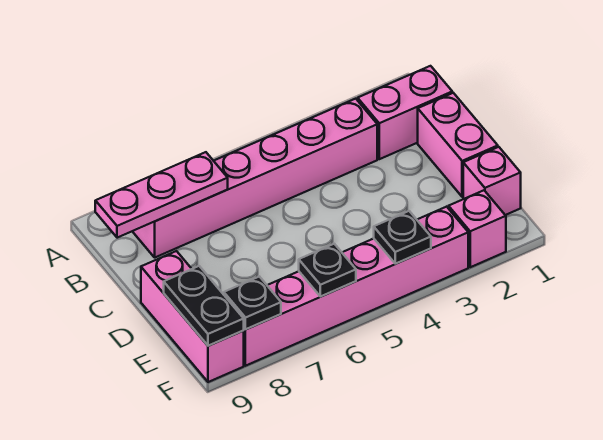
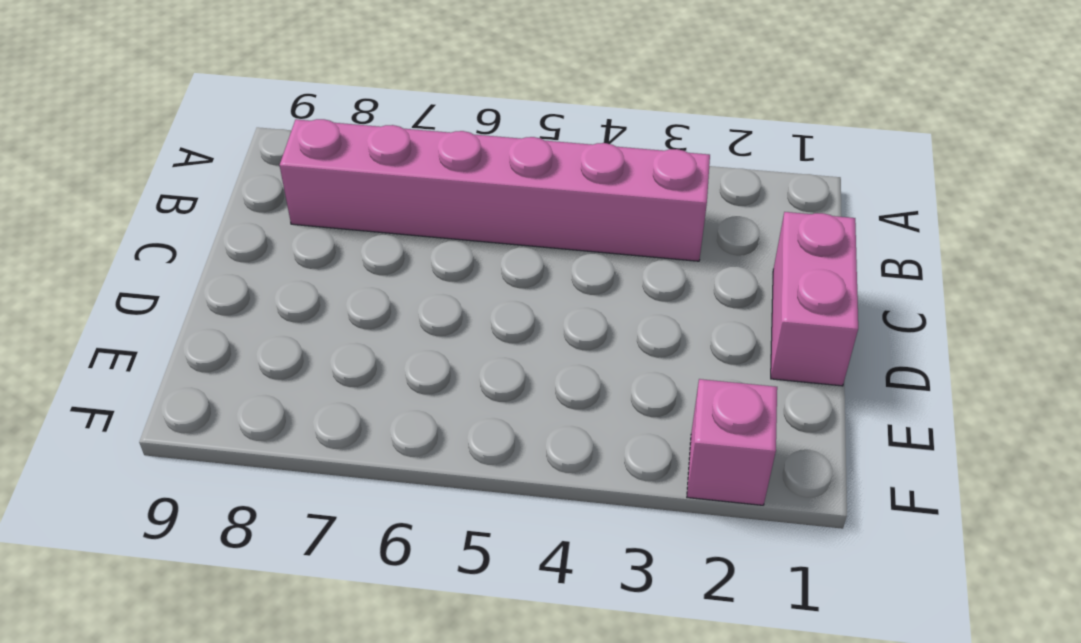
none -> pink brick B1:B2 level 1
none -> pink brick D9:F9 level 1
none -> pink brick E1 level 1

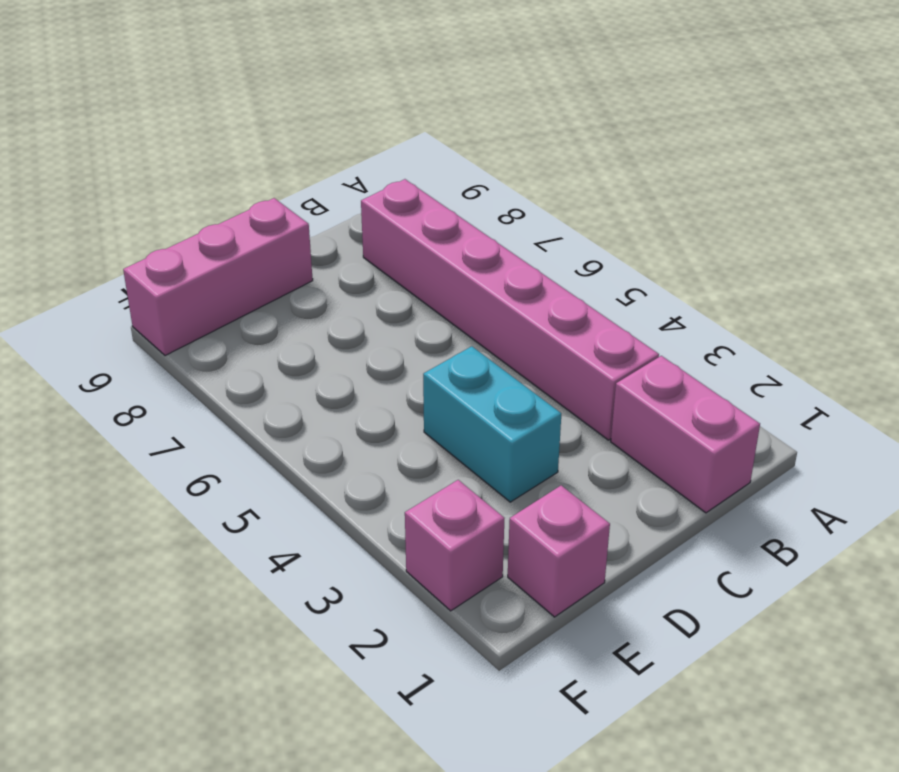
cyan brick D3:D4 level 1 -> none
none -> pink brick C1:D1 level 1
none -> pink brick F3:F8 level 1
none -> pink plate B7:B9 level 2

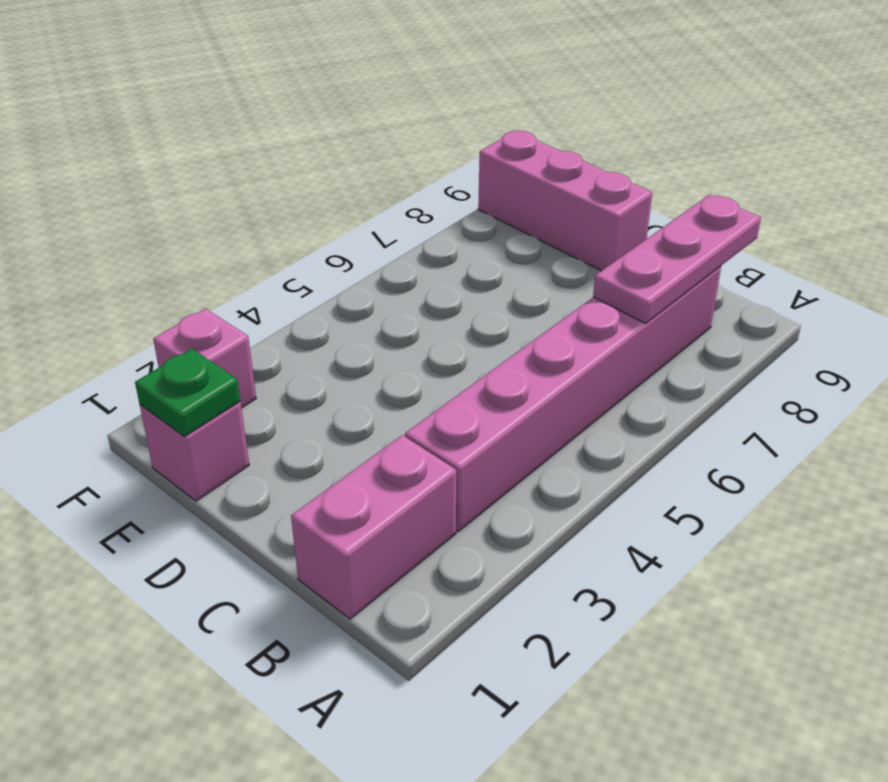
green plate E1 level 2 -> none
none -> pink brick C1:D1 level 1
none -> pink brick F3:F8 level 1
none -> black plate E9:F9 level 2

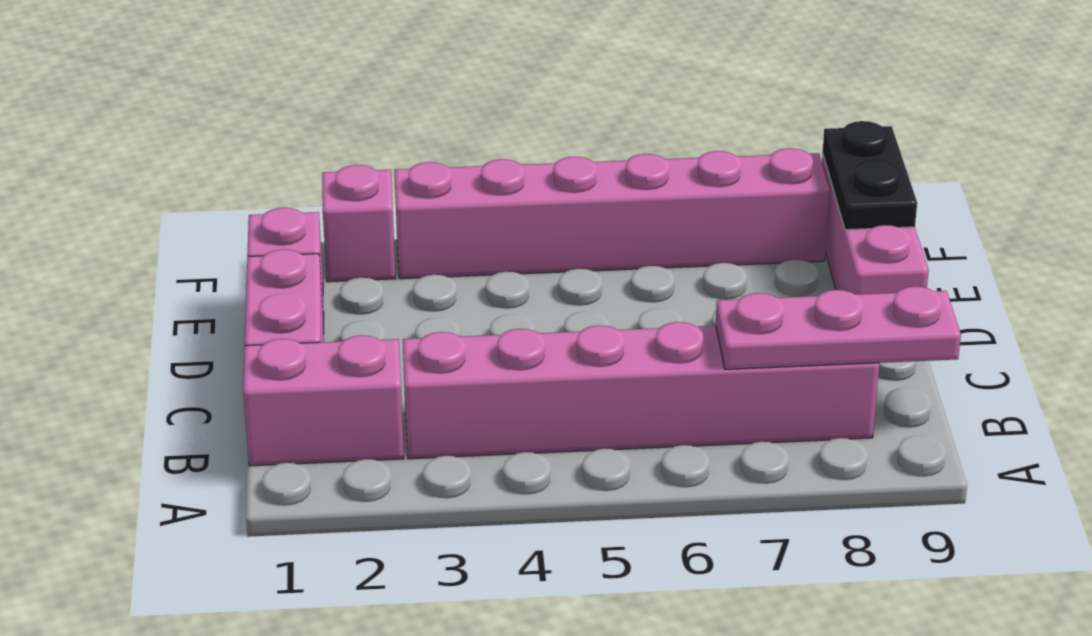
none -> black plate F4 level 2
none -> black plate F6 level 2
none -> black plate F8 level 2

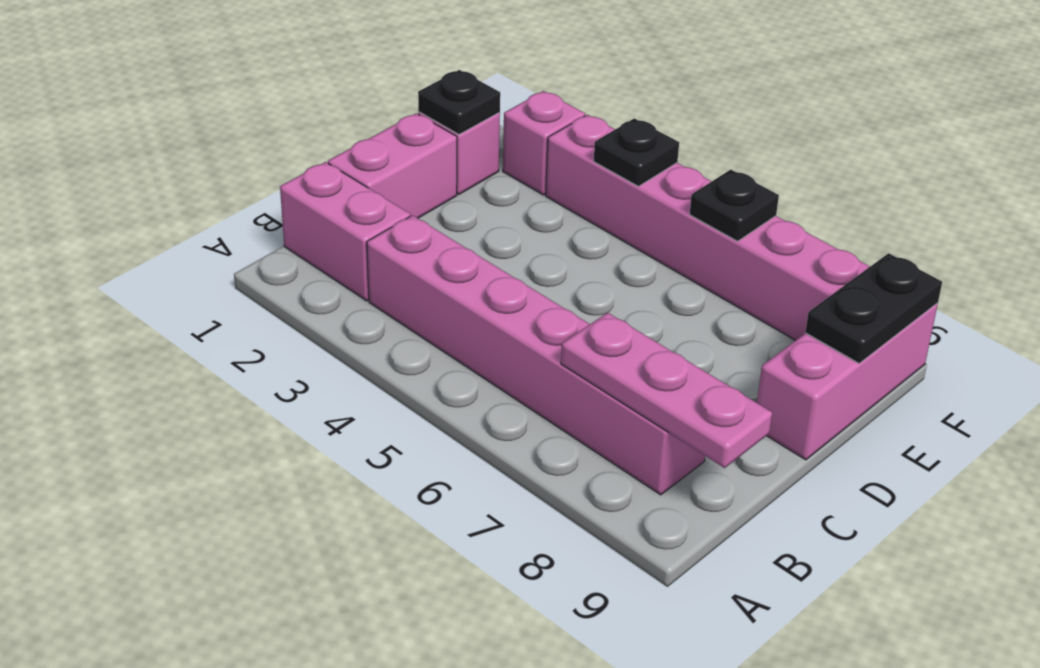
black plate E1 level 2 -> black plate F8 level 2

